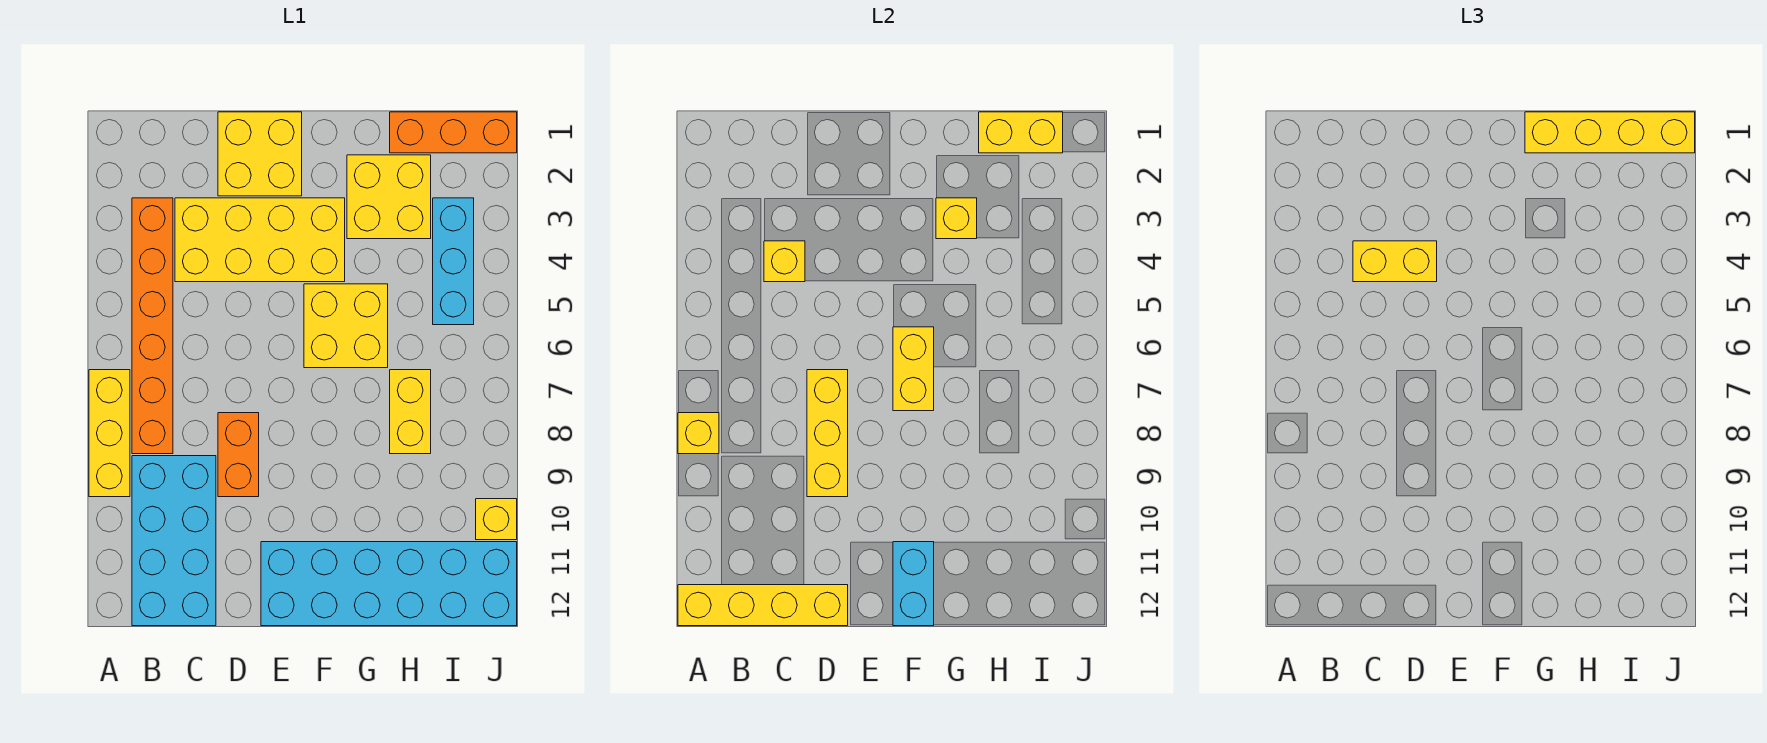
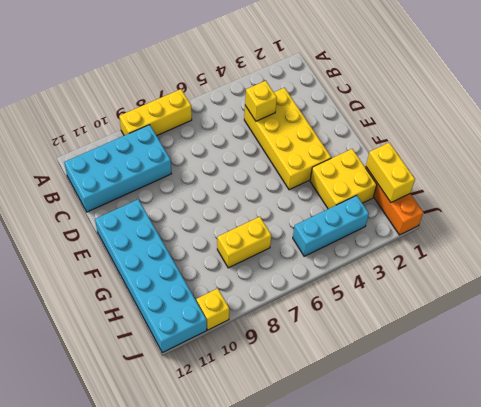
none -> orange brick B3:B8 level 1
none -> yellow brick D1:E2 level 1
none -> orange brick D8:D9 level 1

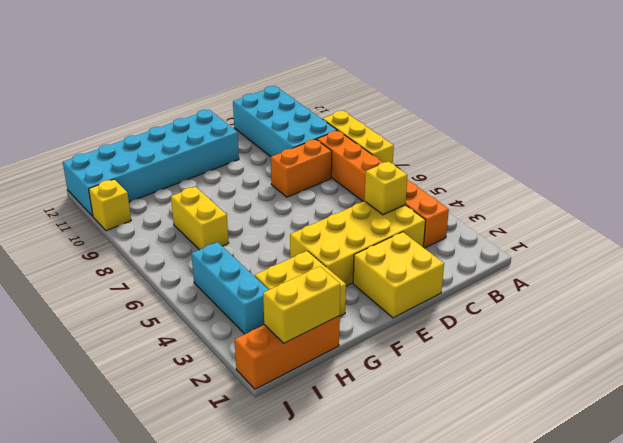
orange brick C8:D8 level 1 -> orange brick D8:D9 level 1
none -> yellow brick F5:G6 level 1
none -> yellow brick A8 level 2
none -> yellow brick A12:D12 level 2

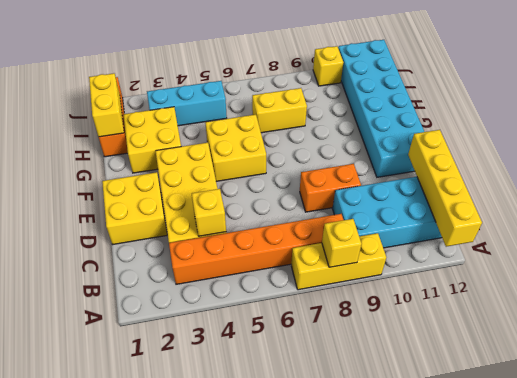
none -> yellow brick D7:D9 level 2
none -> yellow brick F6:F7 level 2
none -> cyan brick F11:F12 level 2

